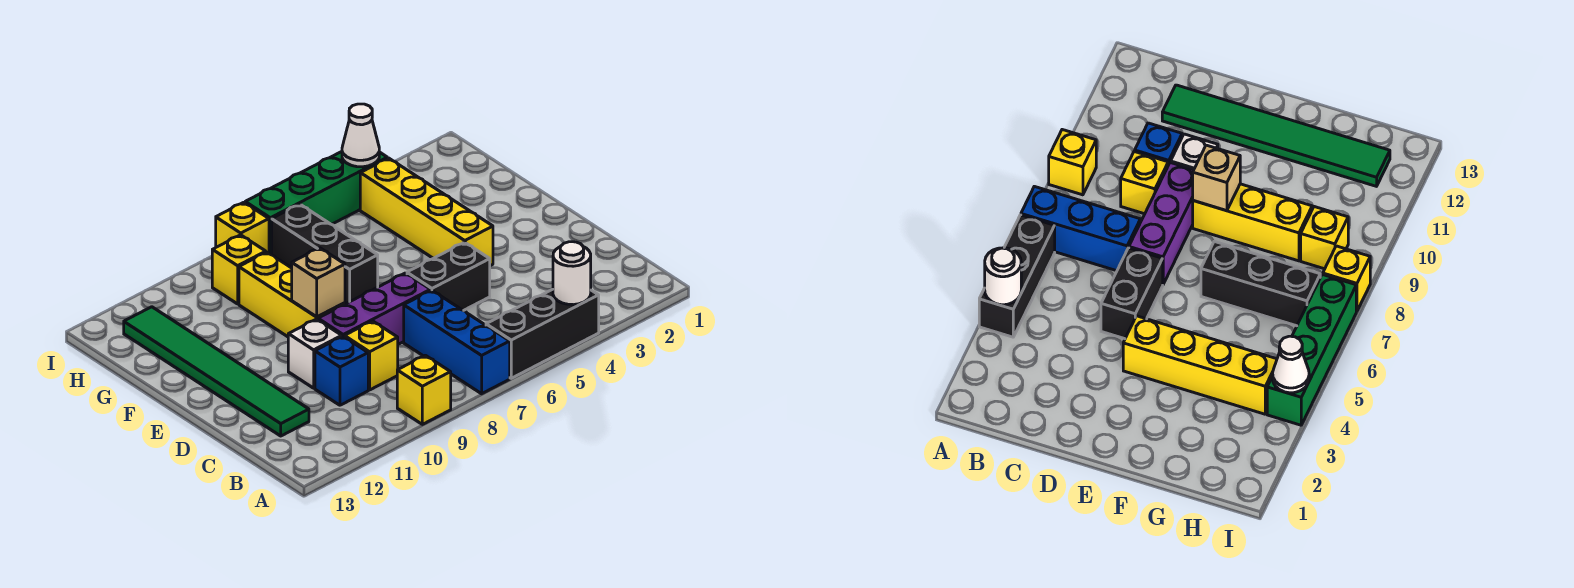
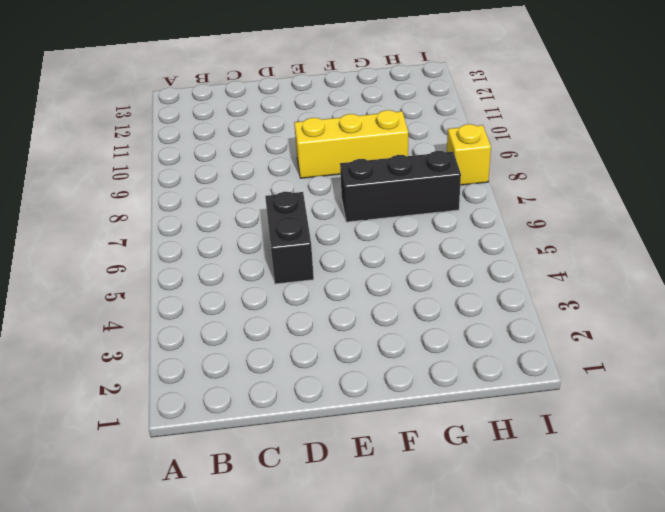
none -> black brick A4:A6 level 1
none -> blue brick A7:C7 level 1
none -> yellow brick A9 level 1

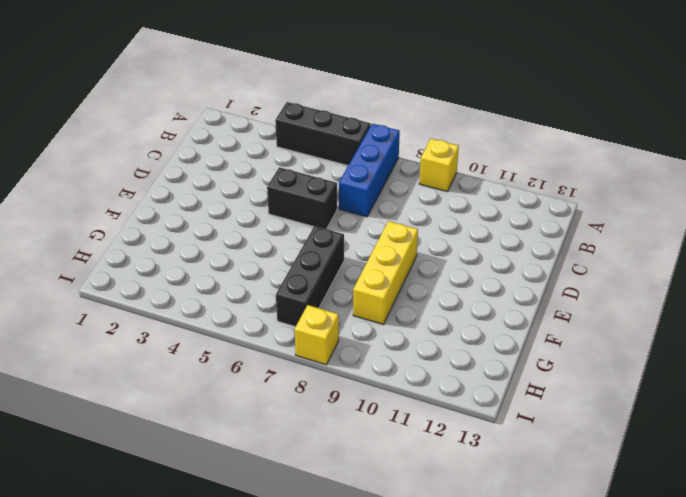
none -> yellow brick C9 level 1
none -> blue brick C10 level 1
none -> green tile C12:H12 level 1

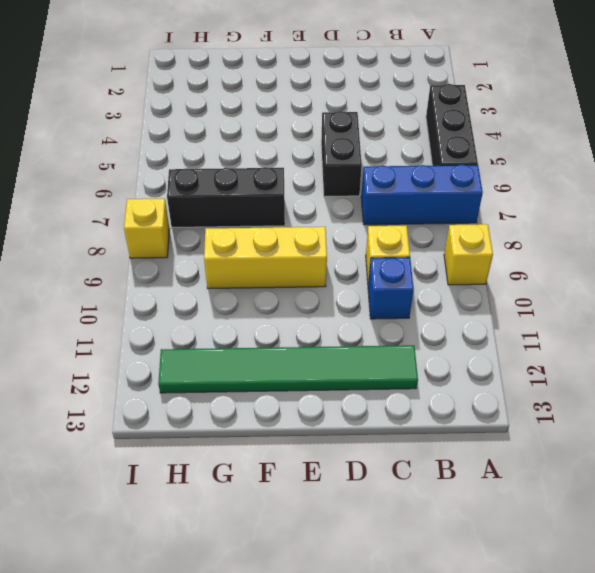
none -> purple brick D7:D9 level 1
none -> white brick D10 level 1
none -> yellow brick E4:H4 level 1

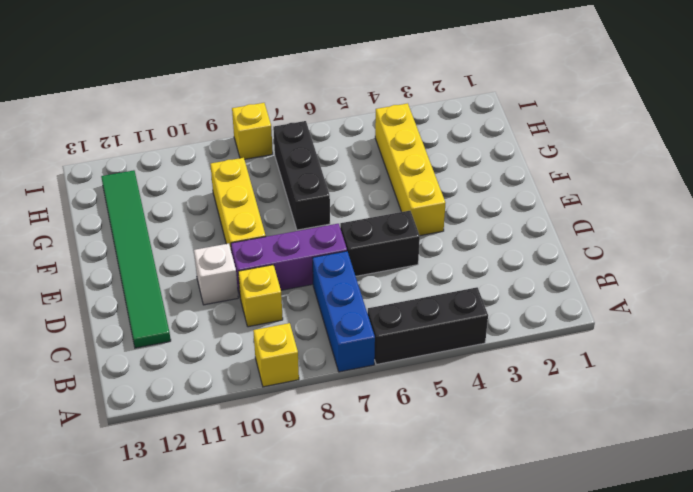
none -> blue brick C10 level 1
none -> yellow brick H9 level 1
none -> green brick I4:I7 level 1

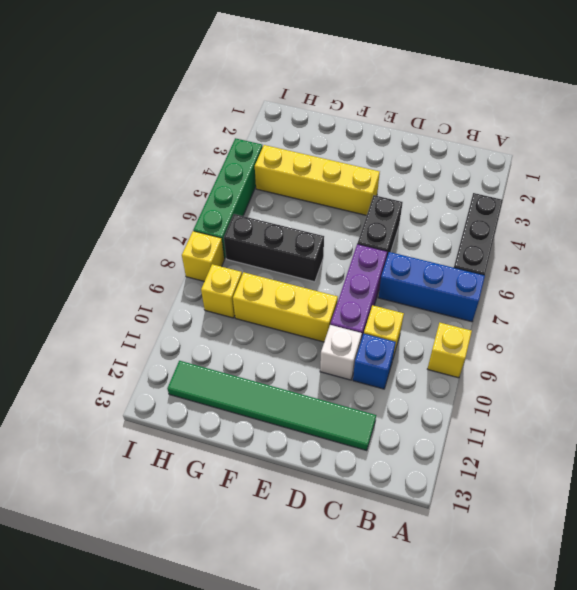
none -> white round brick A4 level 2
none -> tan brick E9 level 2
none -> white cone I4 level 2

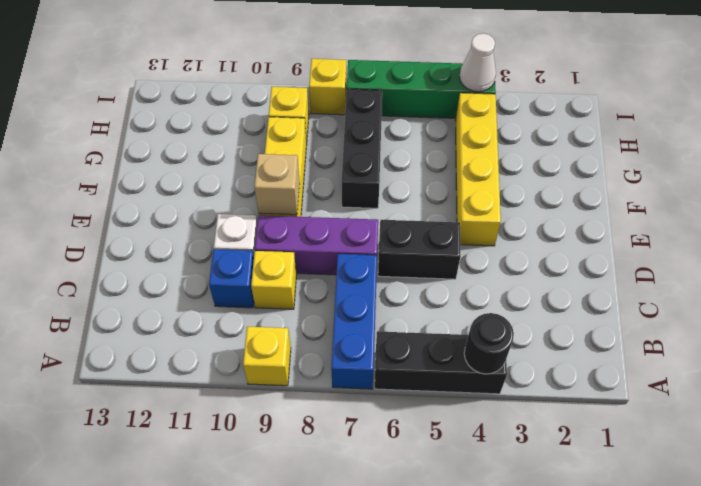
black round brick A4 level 2 -> white round brick A4 level 2
none -> green tile C12:H12 level 1

